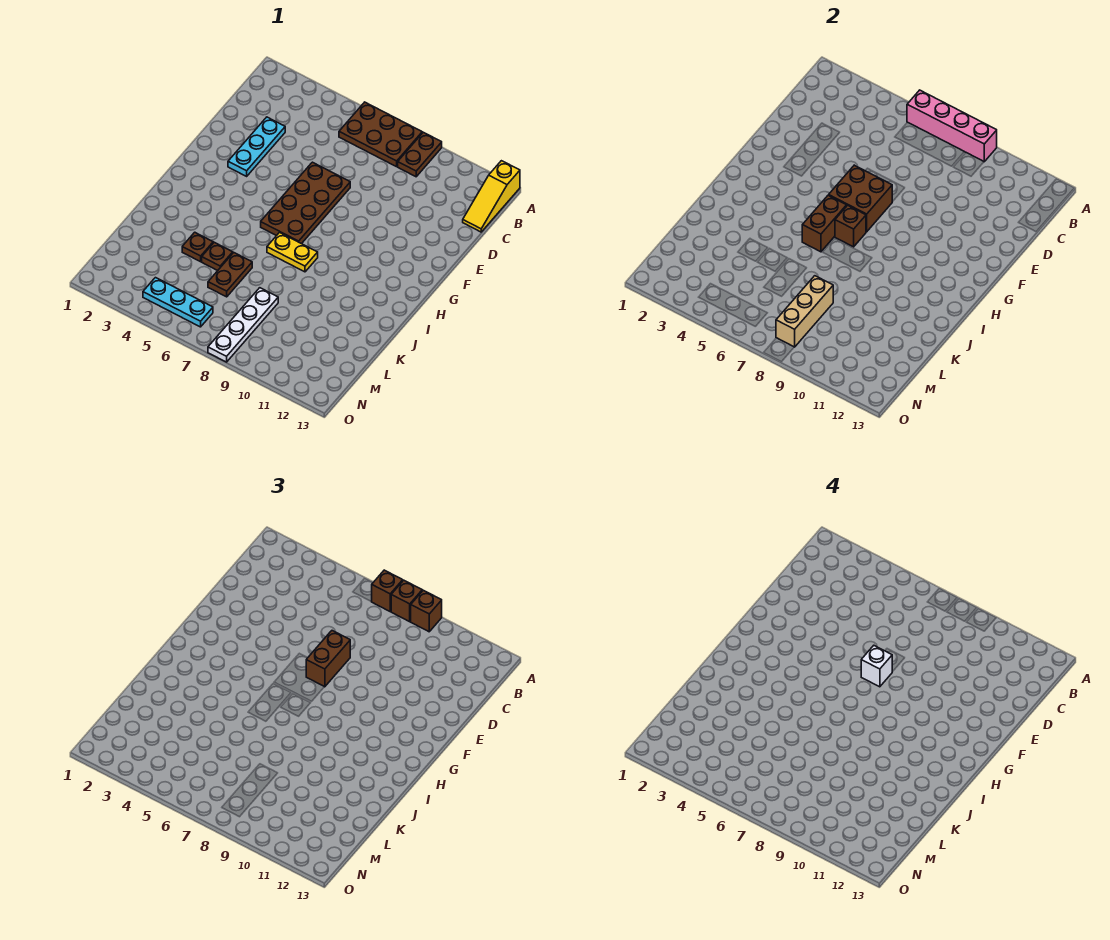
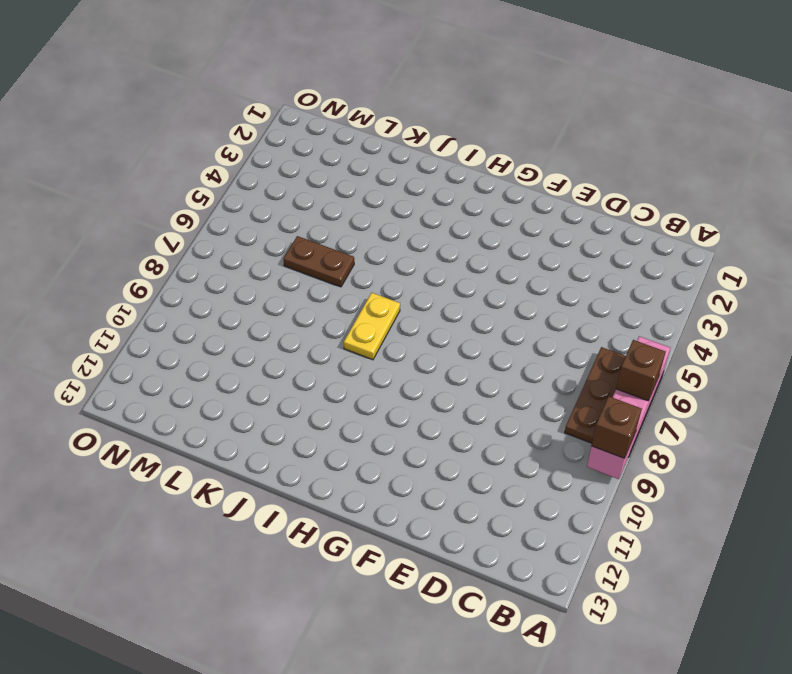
none -> brown plate A9:B9 level 1
none -> yellow slope A13:C13 level 1 top A
none -> cyan plate D3:F3 level 1

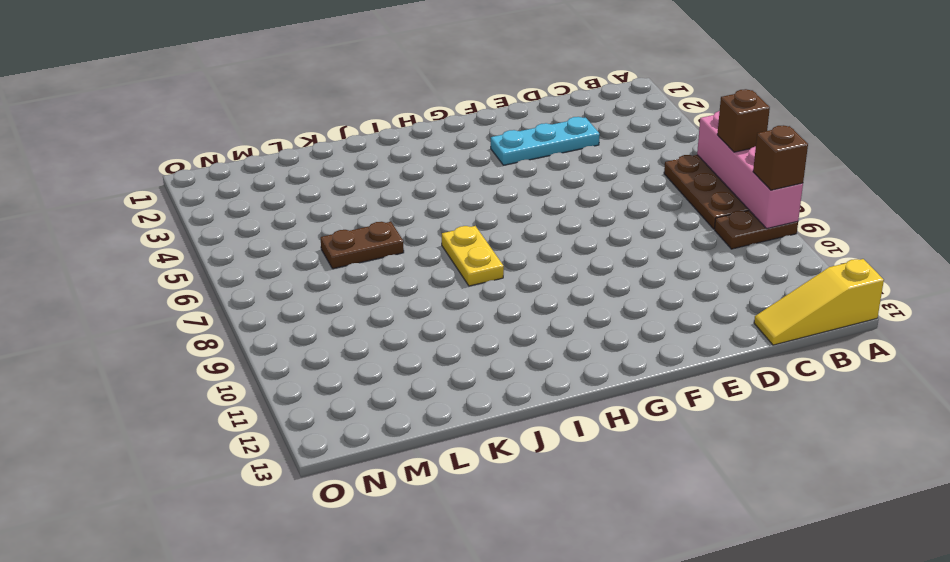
none -> brown plate E6:H7 level 1
none -> brown plate K4 level 1
none -> brown plate K5 level 1

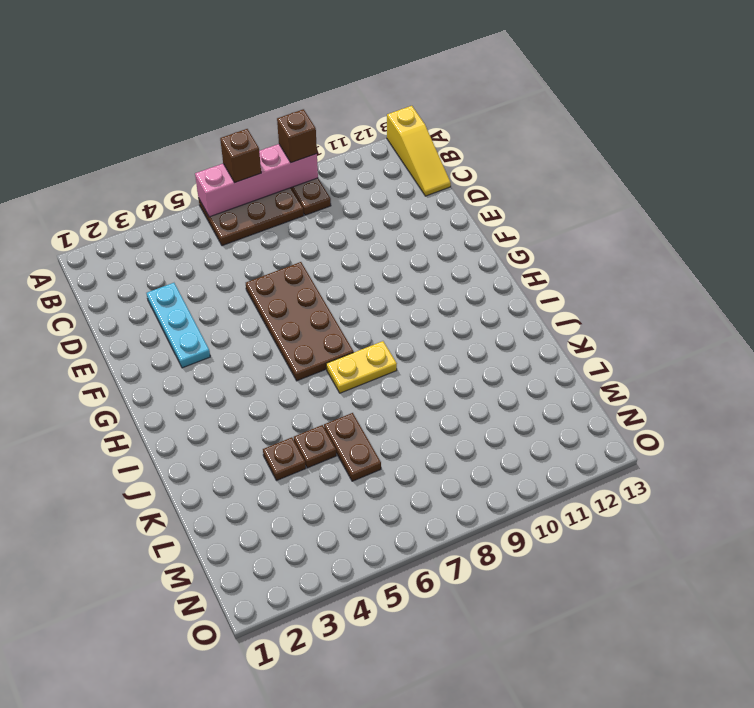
none -> white plate L8:O8 level 1
none -> cyan plate N4:N6 level 1
none -> brown brick F6:G7 level 2

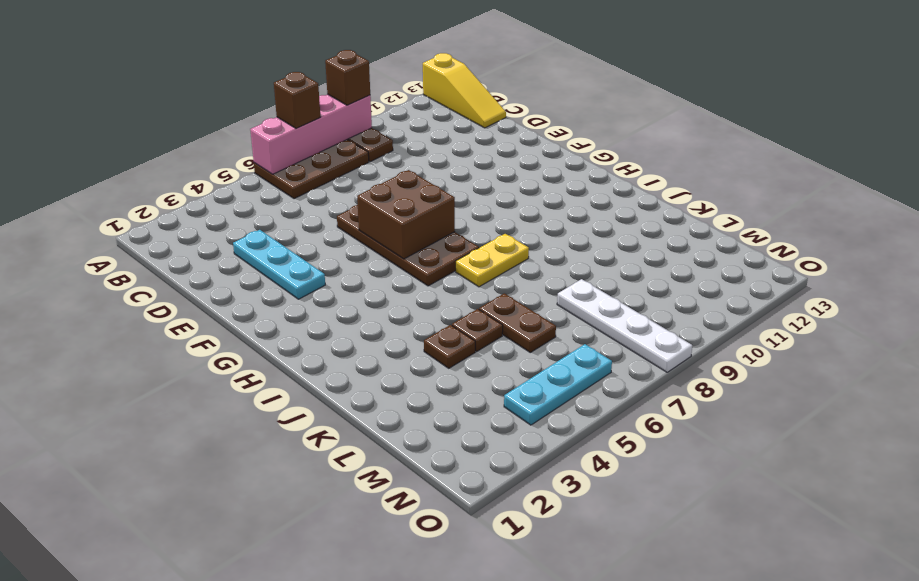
none -> brown brick H6:I6 level 2
none -> brown brick H7 level 2
none -> tan brick L8:N8 level 2

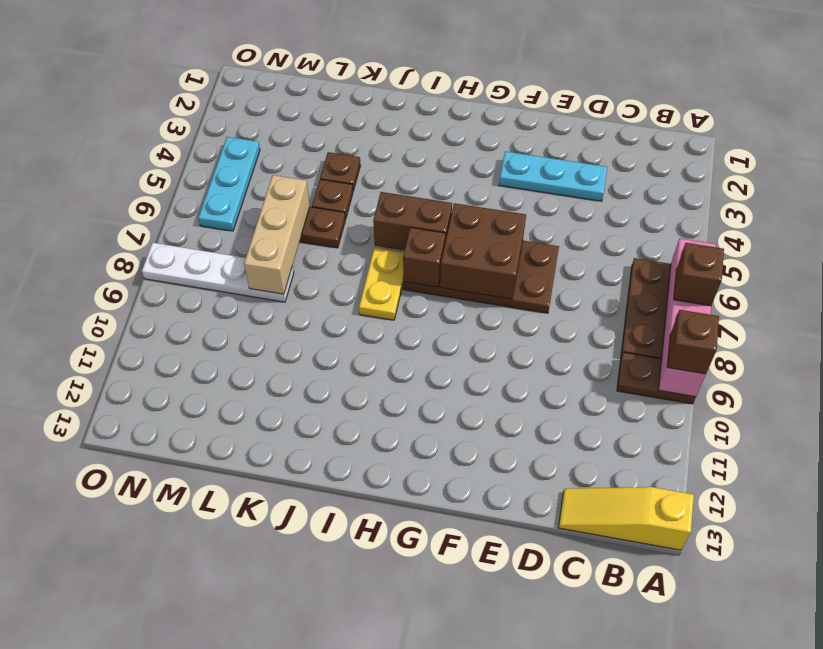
tan brick L6:L8 level 2 -> tan brick L8:N8 level 2
none -> brown brick A8 level 3
none -> brown brick E7:F7 level 3
none -> white brick F7 level 4

